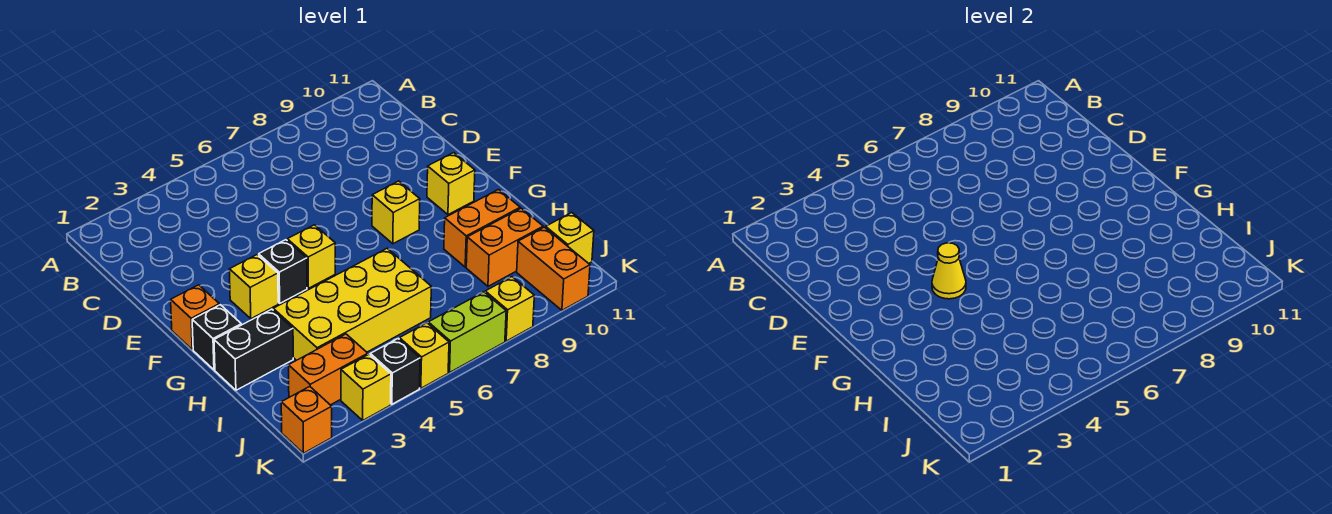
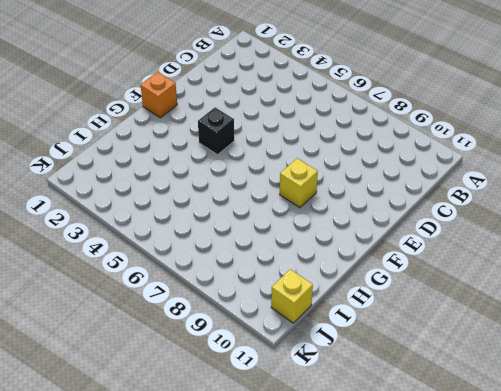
none -> yellow brick F3 level 1
none -> yellow brick F5 level 1
none -> yellow brick F10 level 1

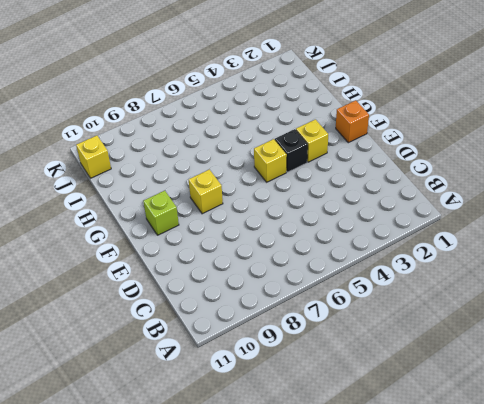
lime brick F10 level 1 -> yellow brick F10 level 1
none -> black brick G1 level 1
none -> black brick H1:H2 level 1
none -> yellow brick H3:I6 level 1

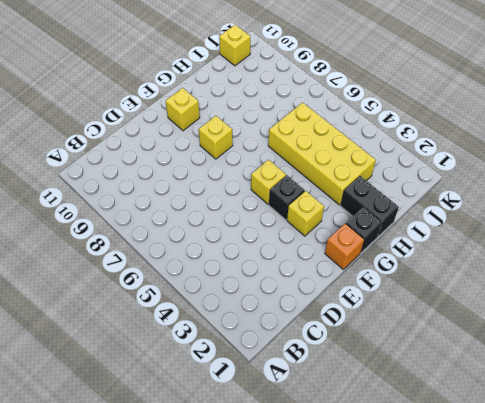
none -> orange brick H9:H10 level 1
none -> orange brick I9:I10 level 1
none -> orange brick J2:J3 level 1

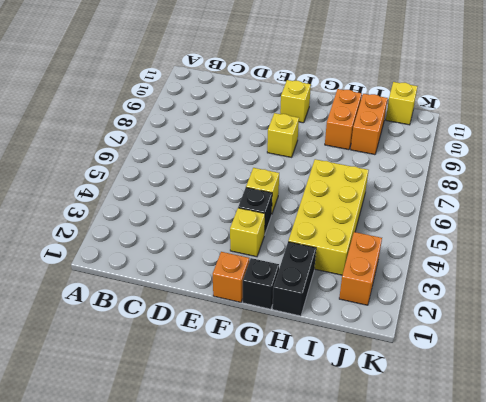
none -> orange brick J10:K10 level 1
none -> orange brick K1 level 1
none -> yellow brick K3 level 1

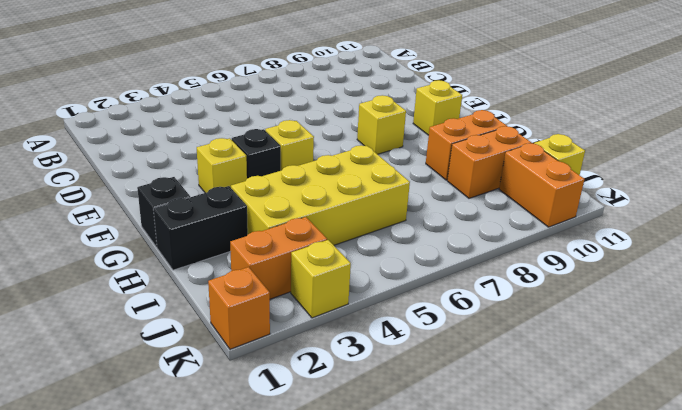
none -> orange brick F1 level 1
none -> black brick K4 level 1
none -> yellow brick K5 level 1

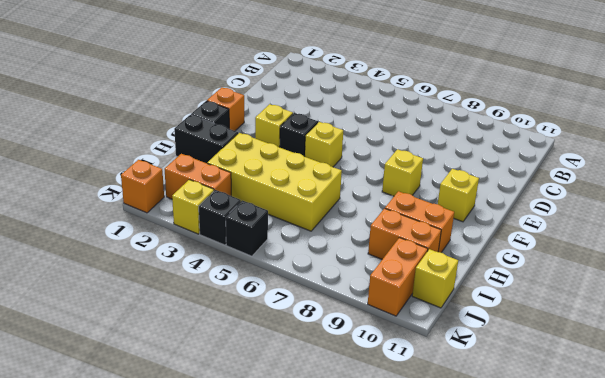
black brick K5 level 1 -> yellow brick K5 level 1
none -> lime brick K6:K7 level 1
none -> yellow brick K8 level 1
none -> yellow cone F4 level 2

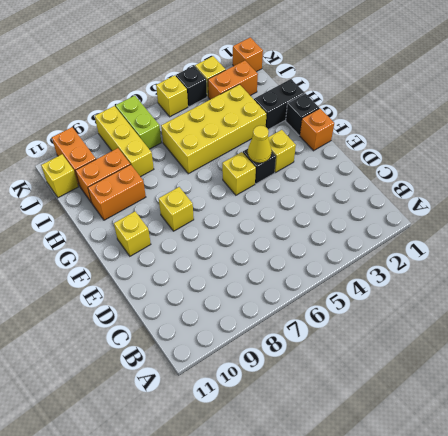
yellow brick I8:K8 level 1 -> yellow brick K8 level 1
lime brick J7:K7 level 1 -> lime brick K6:K7 level 1

